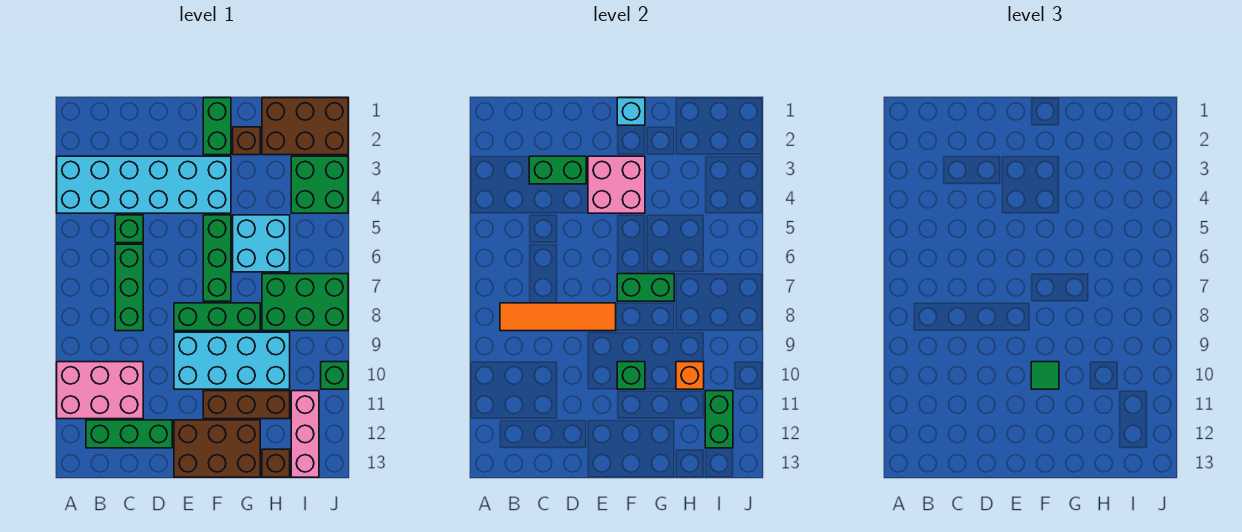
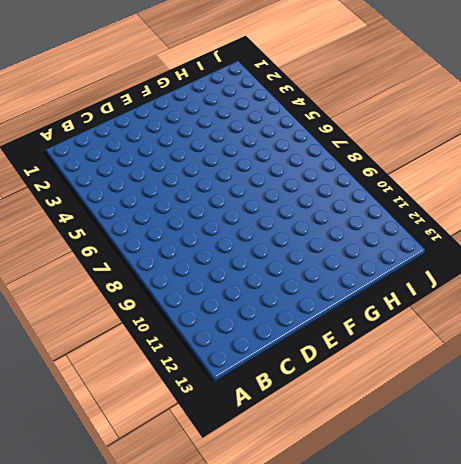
none -> cyan brick A3:F4 level 1
none -> pink brick A10:C11 level 1
none -> green brick B12:D12 level 1

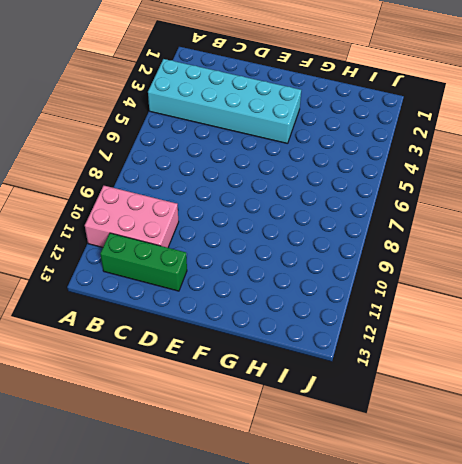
none -> green brick C5 level 1
none -> green brick C6:C8 level 1
none -> green brick E8:G8 level 1

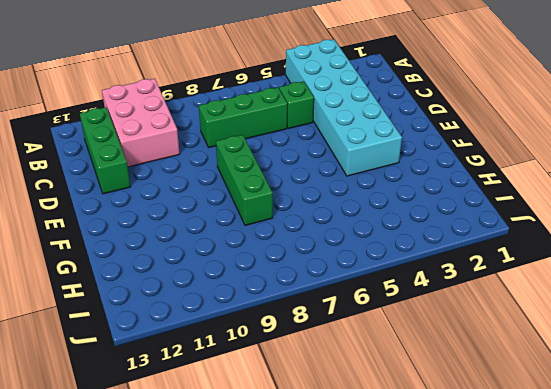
none -> cyan brick E9:H10 level 1
none -> brown brick E12:G13 level 1
none -> green brick F1:F2 level 1

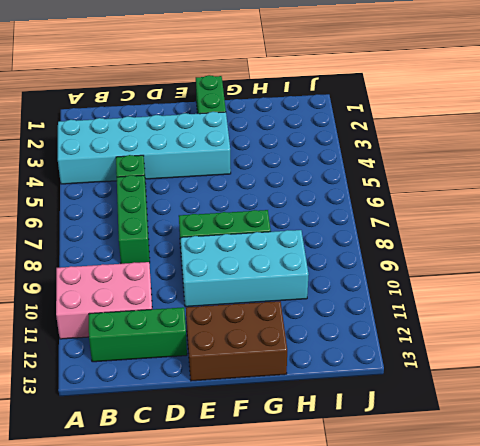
none -> green brick F5:F7 level 1
none -> brown brick F11:H11 level 1
none -> brown brick G2 level 1

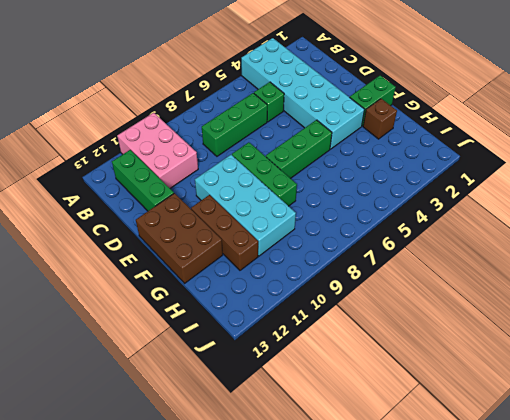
none -> cyan brick G5:H6 level 1
none -> brown brick H1:J2 level 1
none -> green brick H7:J8 level 1

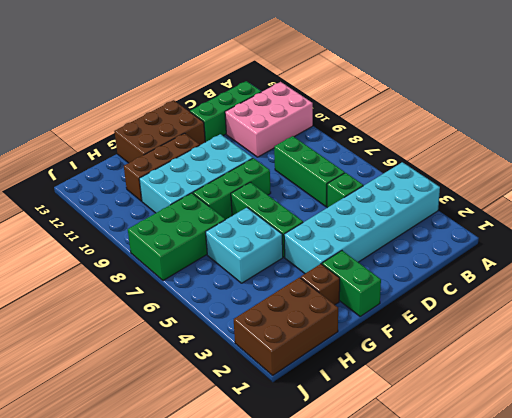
none -> brown brick H13 level 1
none -> green brick I3:J4 level 1
none -> pink brick I11:I13 level 1

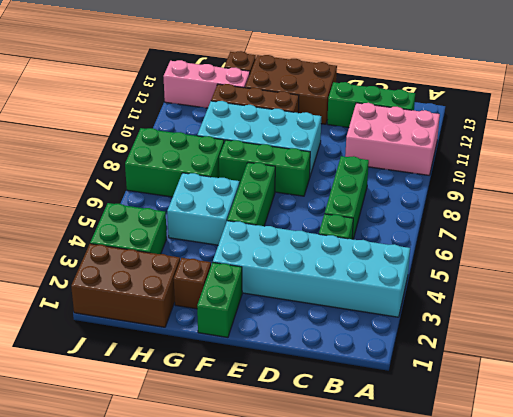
pink brick H12:J12 level 1 -> pink brick I11:I13 level 1
none -> green brick J10 level 1
none -> orange tile B8:E8 level 2
none -> green brick C3:D3 level 2

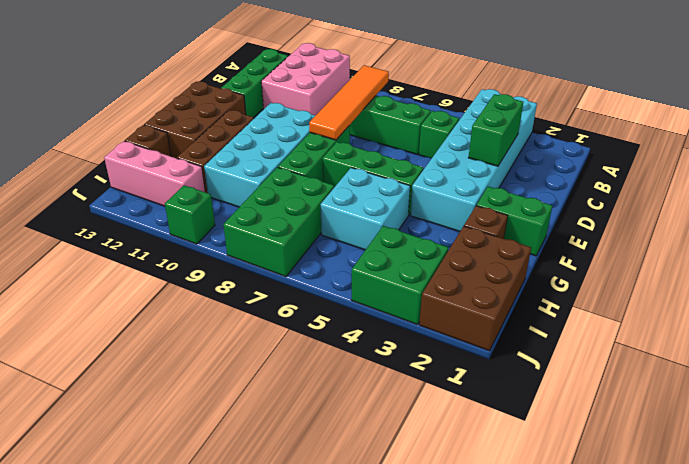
none -> pink brick E3:F4 level 2
none -> cyan brick F1 level 2
none -> green brick F7:G7 level 2

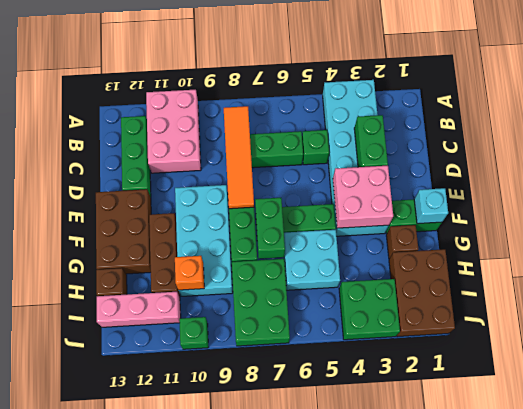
none -> green brick F10 level 2
none -> green brick I11:I12 level 2
none -> green tile F10 level 3

